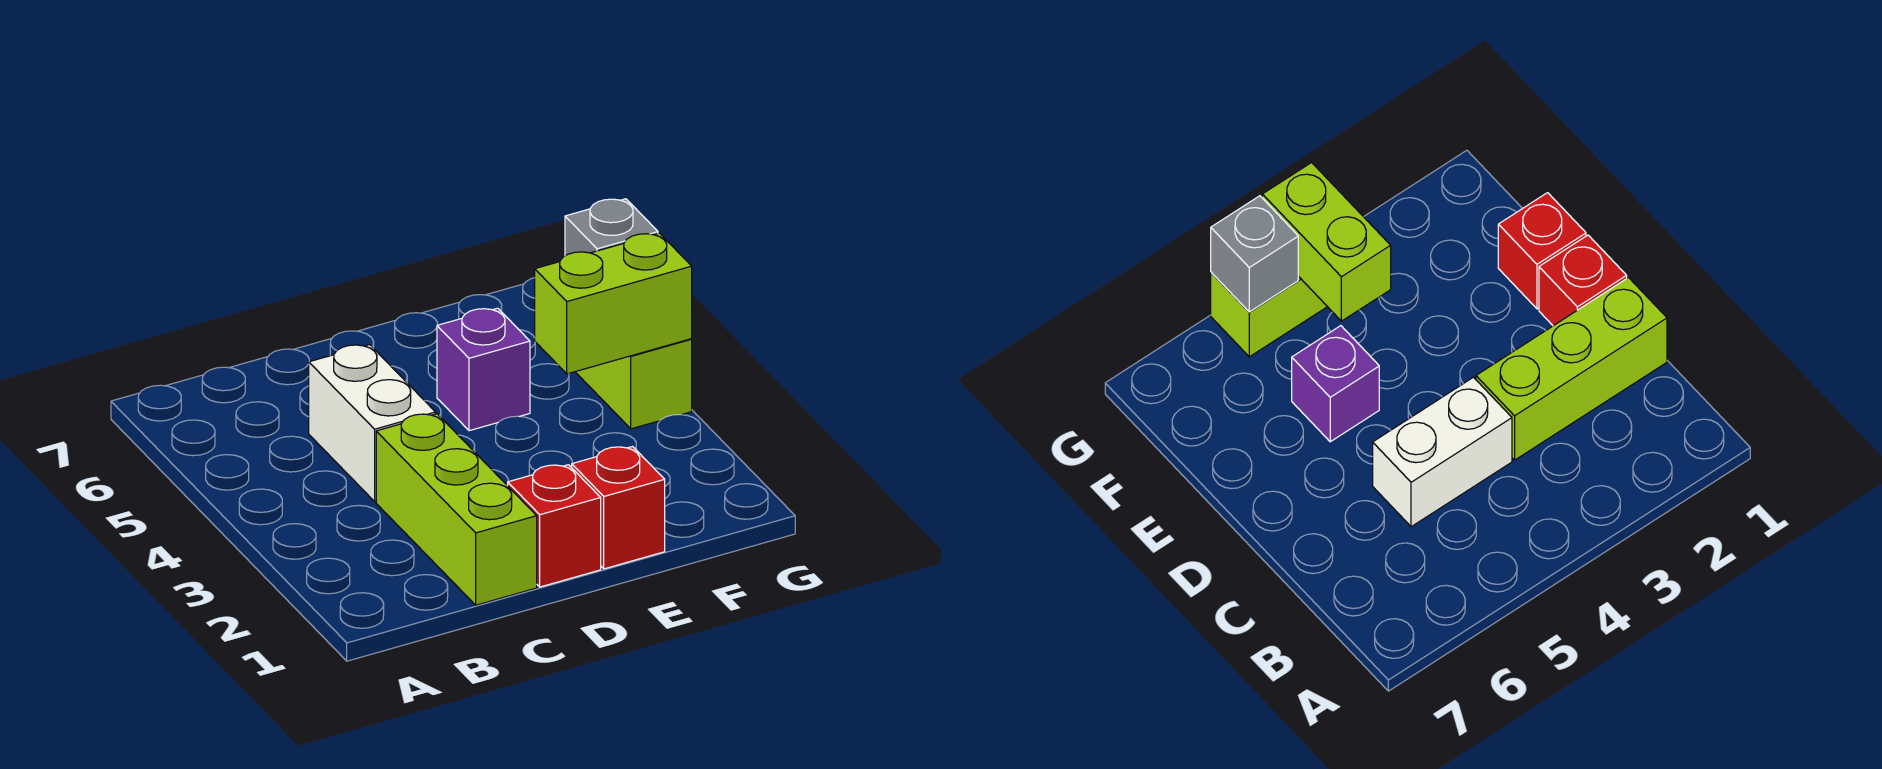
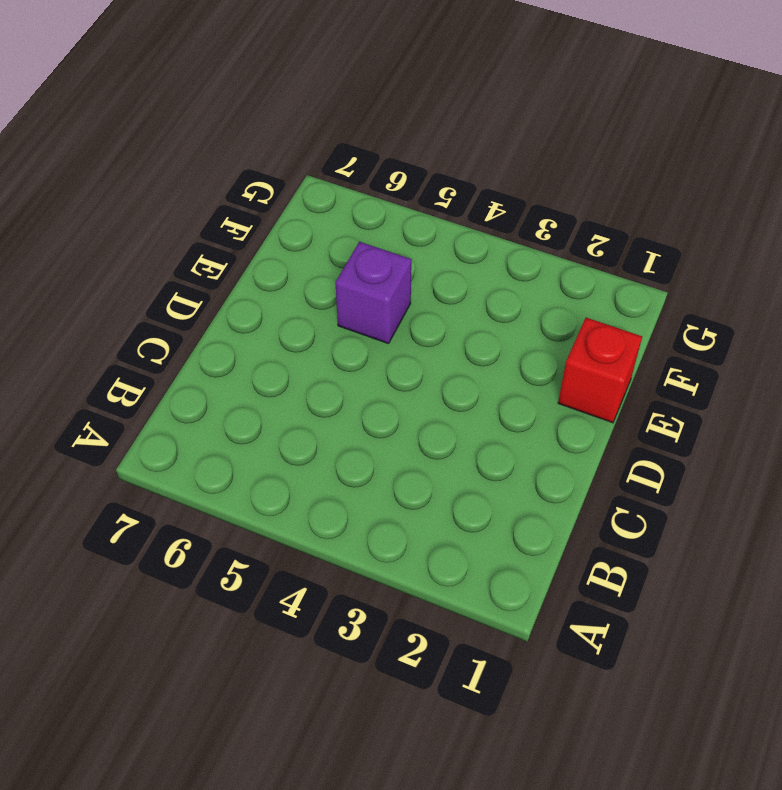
none -> lime brick C1:C3 level 1
none -> white brick C4:C5 level 1

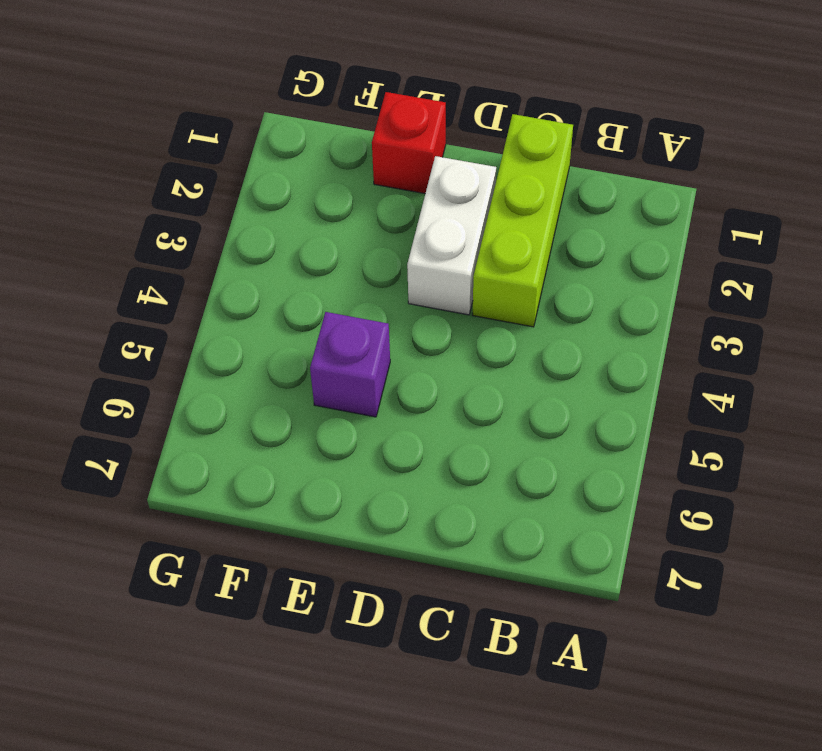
white brick D2:D3 level 1 -> white brick C4:C5 level 1
none -> red brick D1 level 1
none -> lime brick G4:G5 level 1

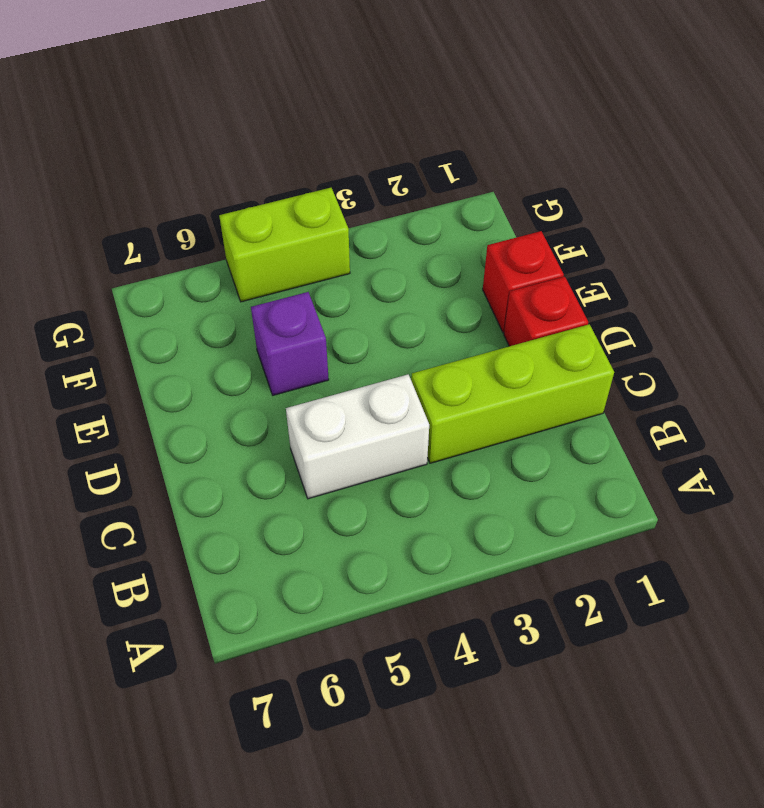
none -> lime brick F4:G4 level 2
none -> grey brick G5 level 2

